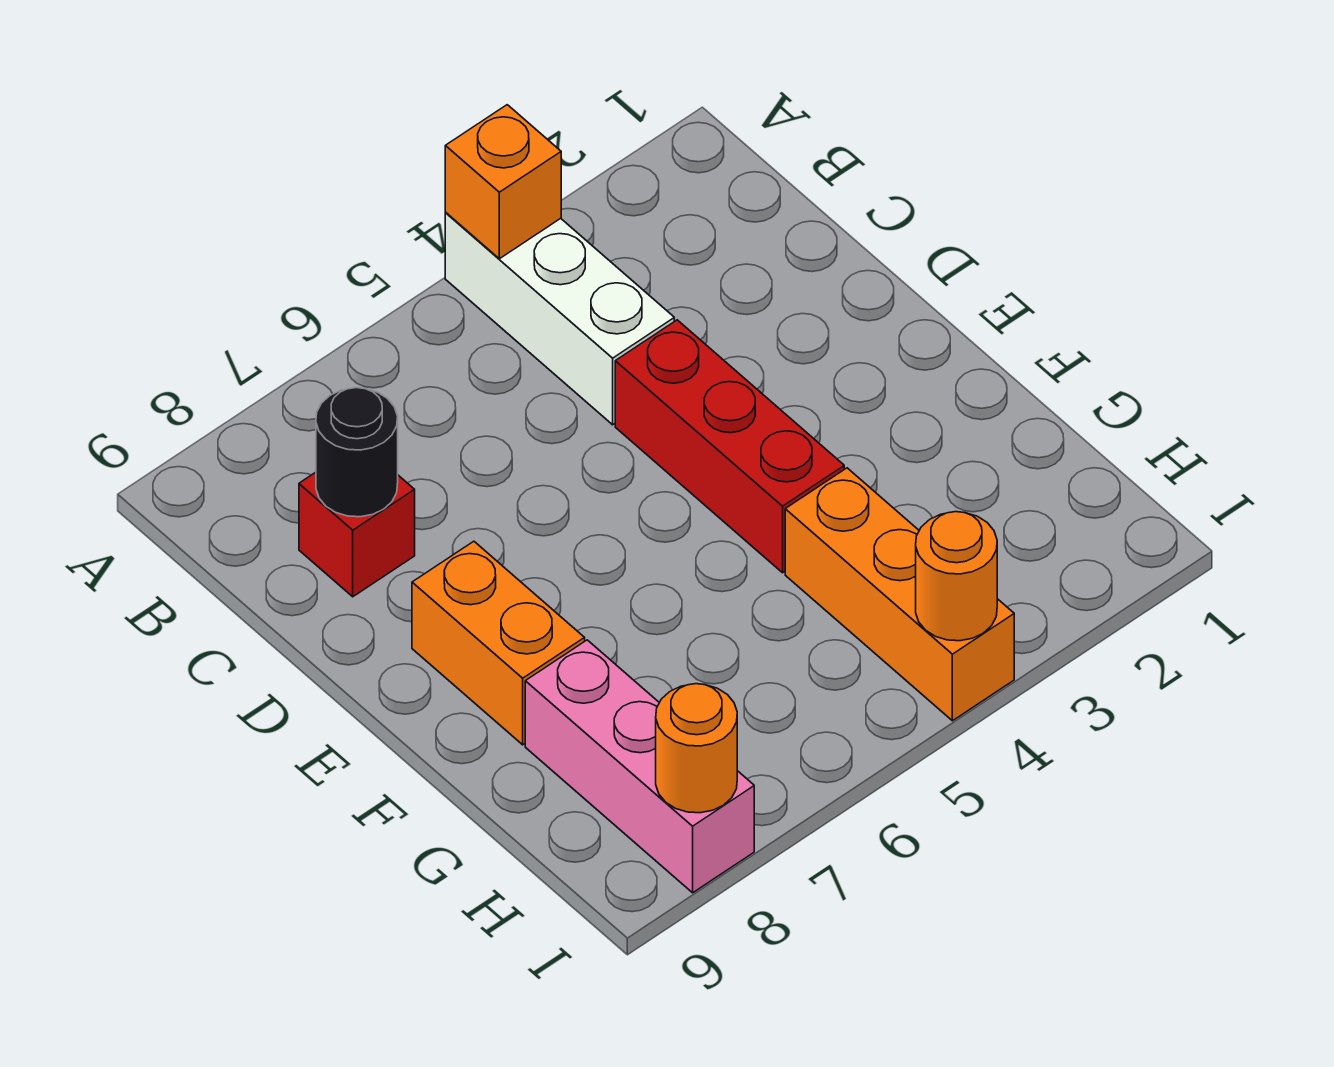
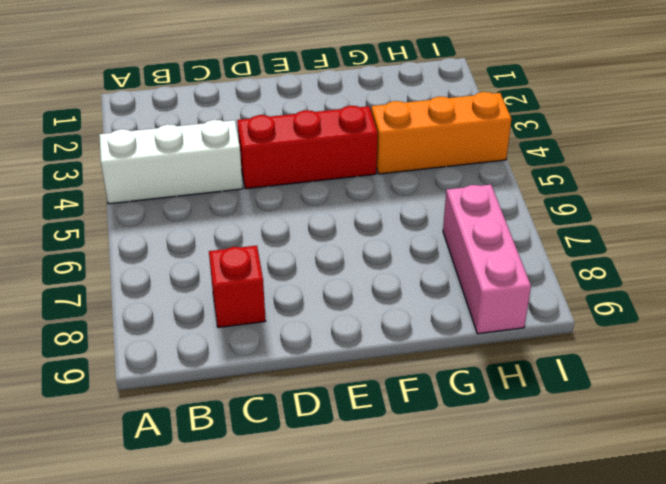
pink brick H7:H9 level 1 -> pink brick G8:I8 level 1
none -> orange brick E8:F8 level 1
none -> orange brick A4 level 2

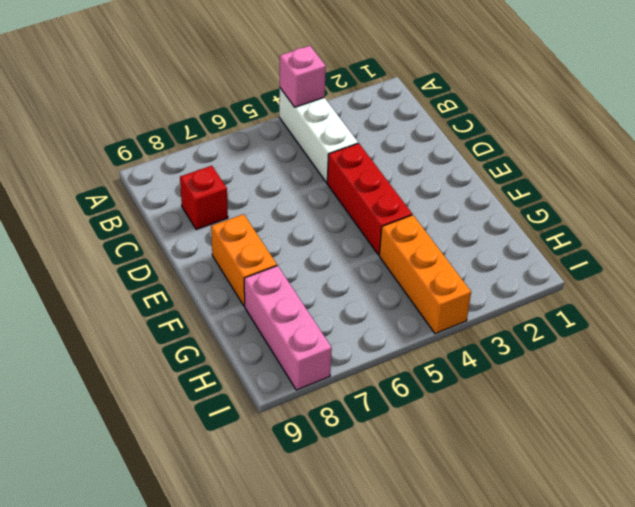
pink brick A4 level 2 -> orange brick A4 level 2
none -> black round brick C8 level 2
none -> orange round brick I4 level 2

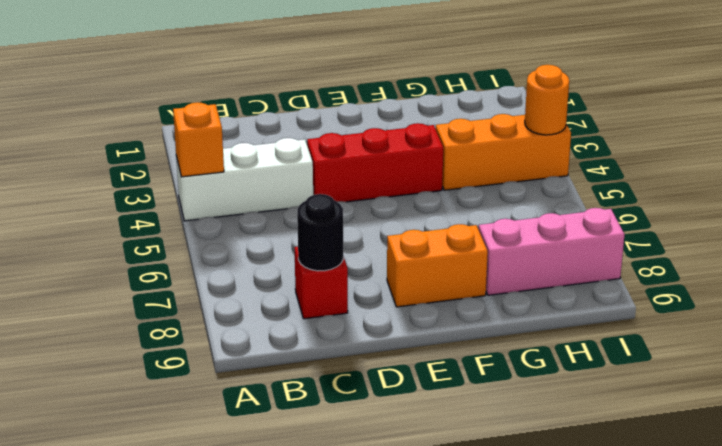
none -> orange round brick I8 level 2

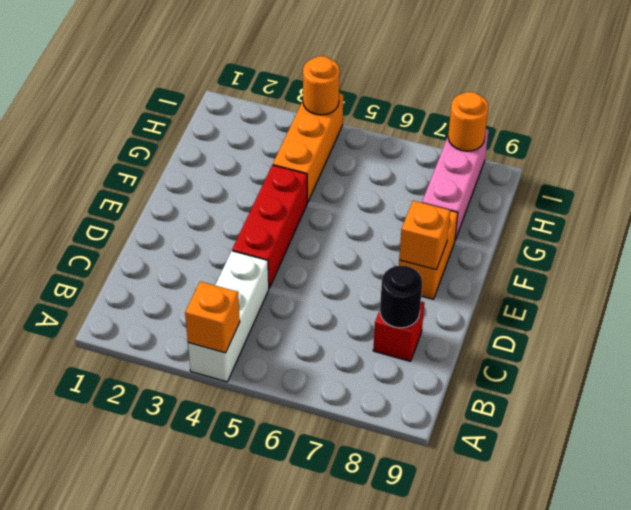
orange brick E8 level 2 -> none

